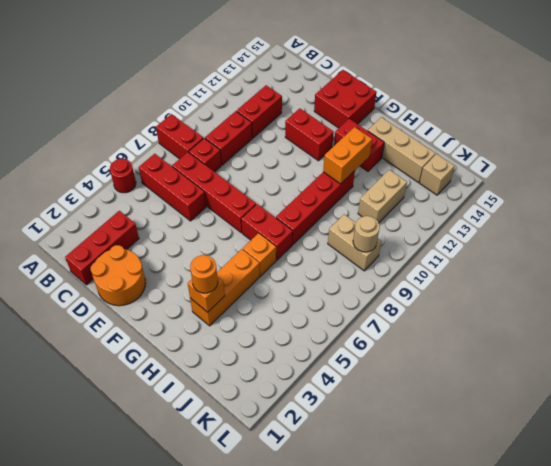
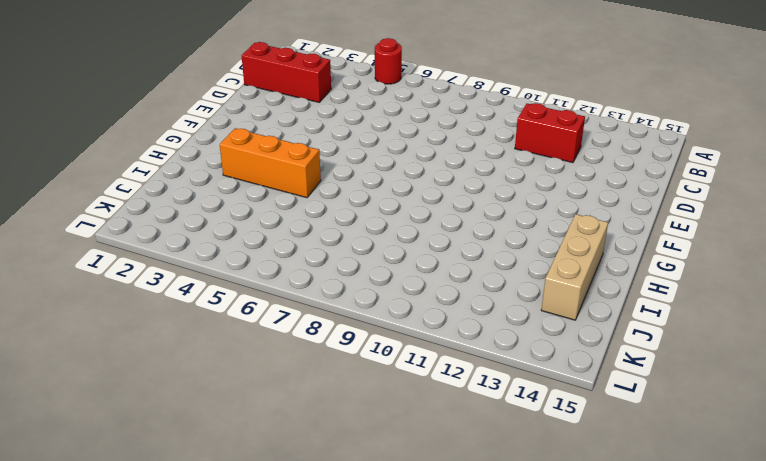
none -> red brick A8:B8 level 1
none -> red brick B6:D6 level 1
none -> red brick C7:F7 level 1

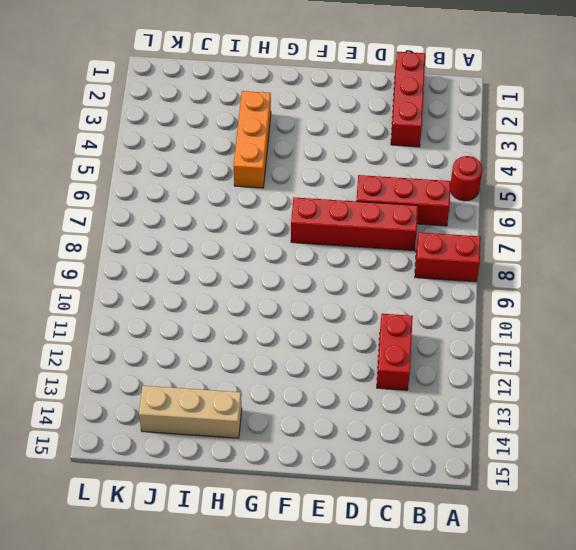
none -> red brick C8 level 1
none -> red brick C9:C10 level 1
none -> orange round brick D1:E2 level 1

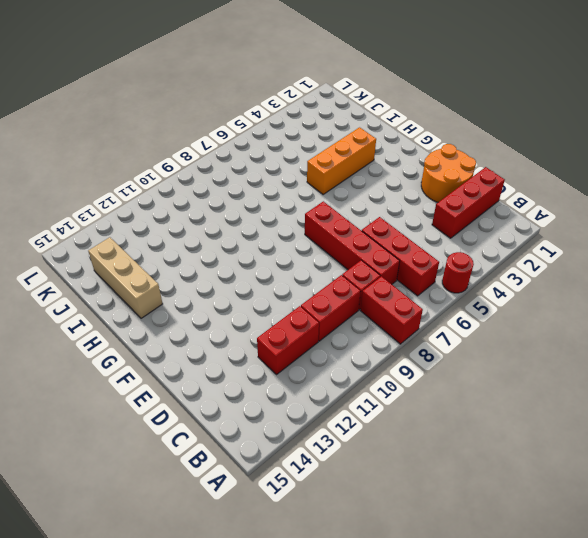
none -> red brick E12:F12 level 1
none -> red brick E14:F15 level 1
none -> red brick G7:H7 level 1

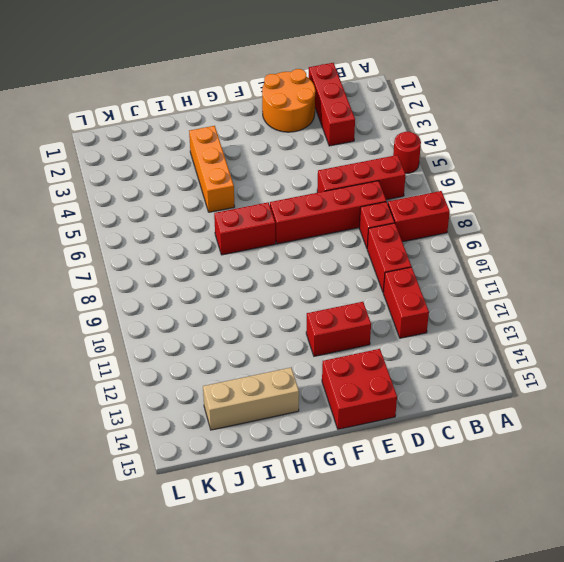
none -> red brick G13:H13 level 1
none -> orange brick H6 level 1
none -> red brick H8:H11 level 1

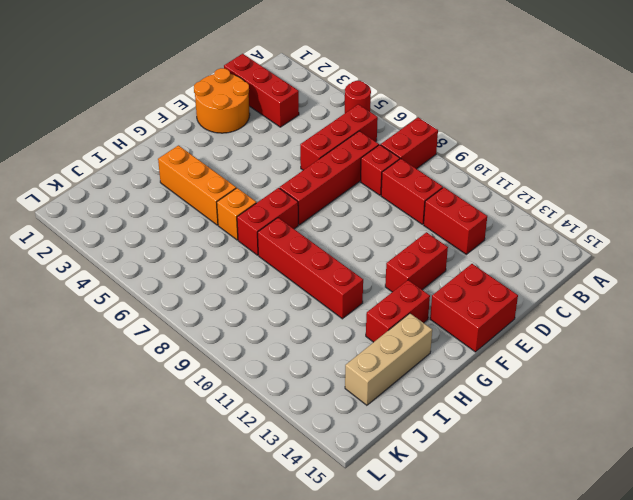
none -> tan brick J9:K9 level 1
none -> tan brick J11:J12 level 1
none -> tan brick K14 level 1

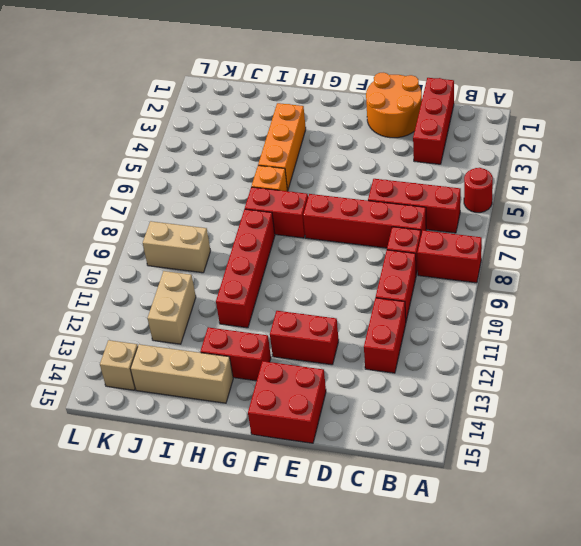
none -> orange brick H3 level 2
none -> orange brick H11:H12 level 2
none -> tan round brick K9 level 2

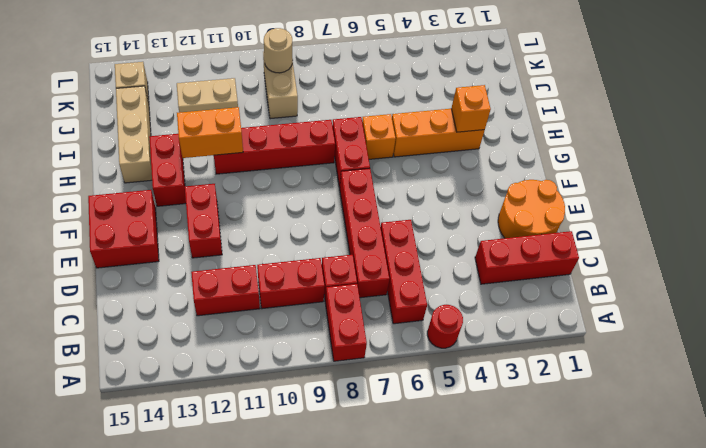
none -> orange round brick H3 level 3

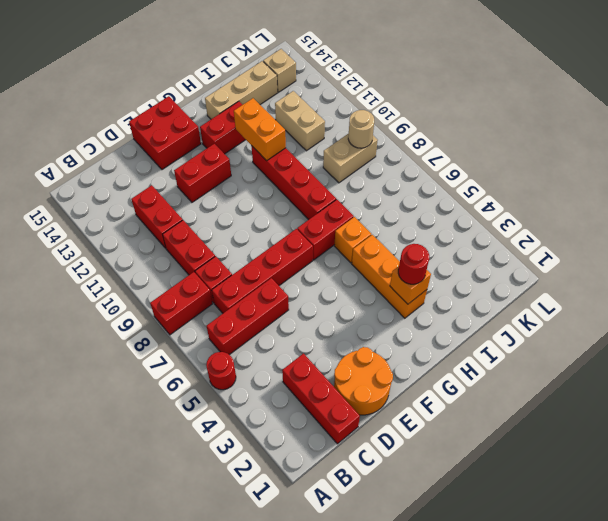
red round brick H3 level 3 -> orange round brick H3 level 3

